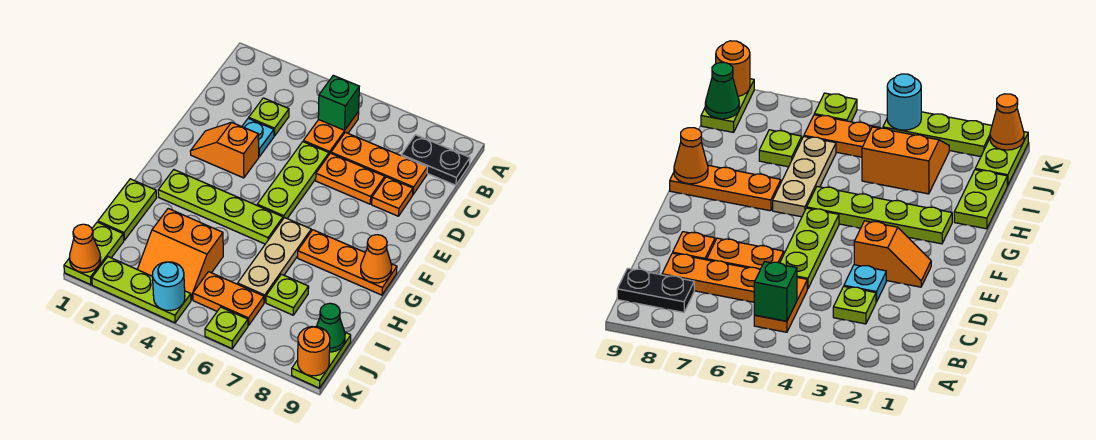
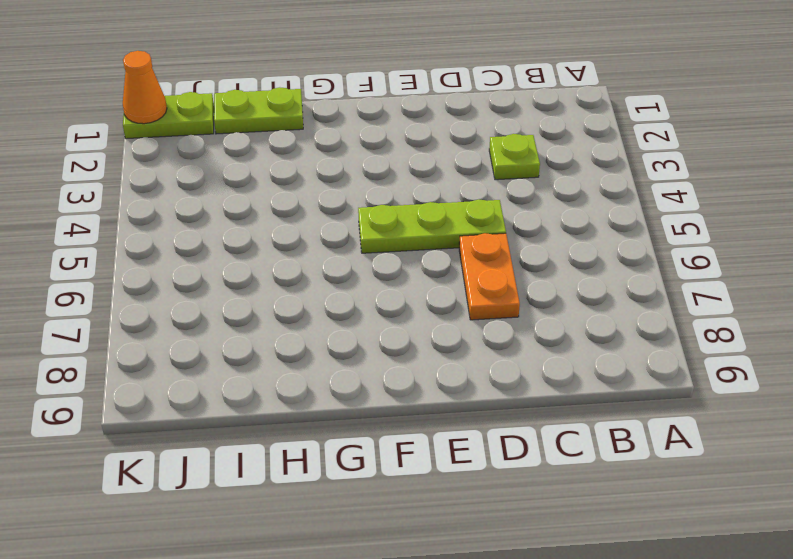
none -> orange plate B5:C5 level 1
none -> black plate B8:B9 level 1
none -> orange plate C6:C8 level 1

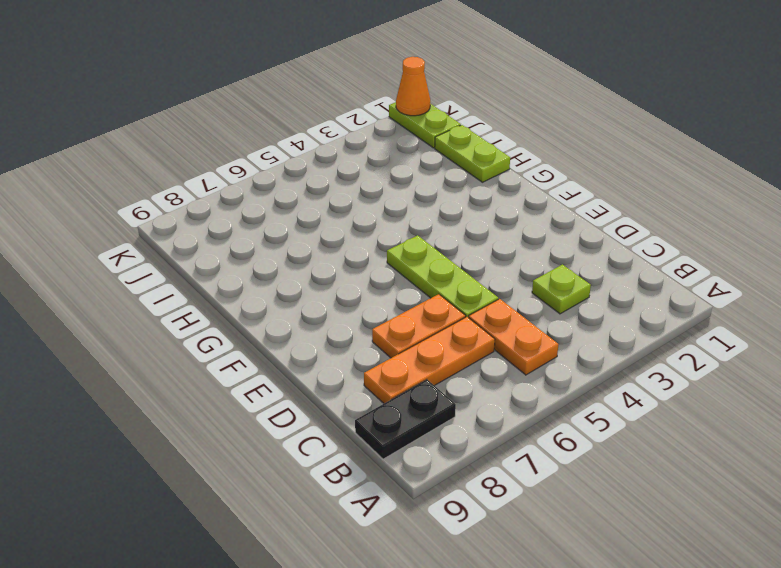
none -> cyan plate D3 level 1
none -> orange plate D8 level 1
none -> orange slope E2:E3 level 1 top 3

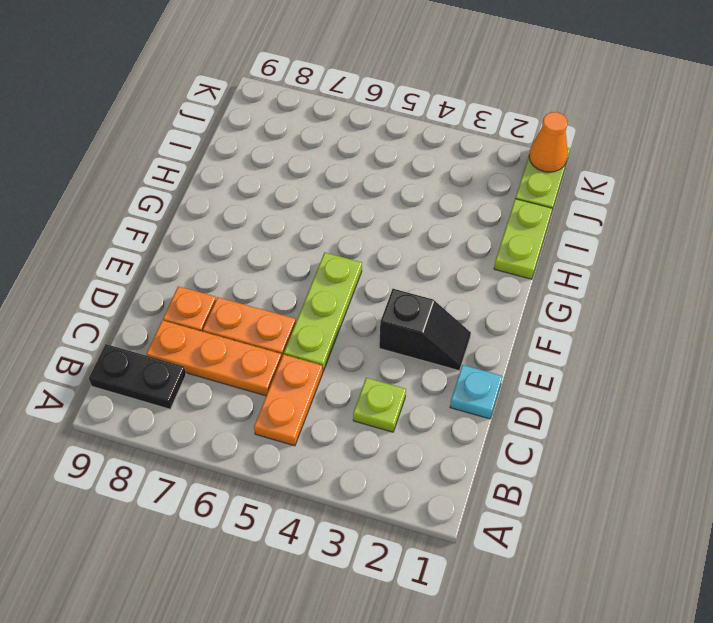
cyan plate D1 level 1 -> cyan plate D3 level 1
black slope E2:E3 level 1 top 3 -> orange slope E2:E3 level 1 top 3
none -> lime plate G2:G5 level 1
none -> tan plate G6:I6 level 1
none -> orange plate G7:G9 level 1

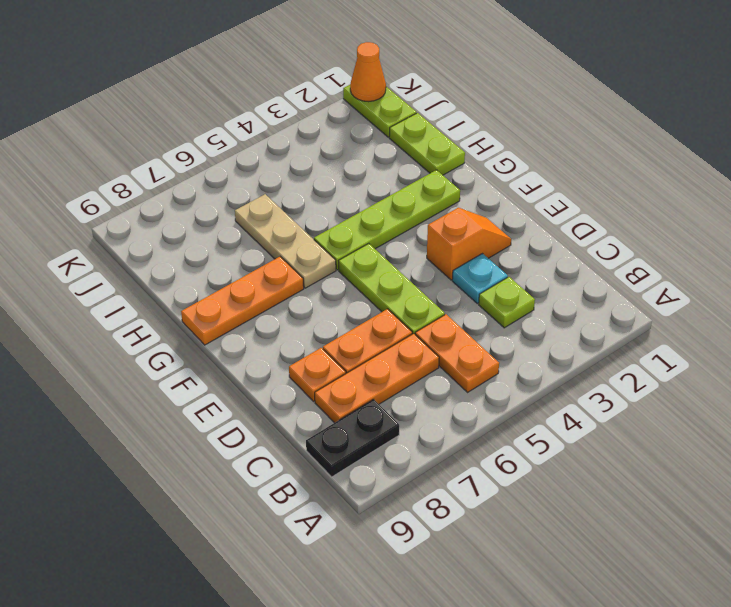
none -> orange slope I3:J4 level 1 top I
none -> lime plate I7 level 1
none -> orange plate J5:J6 level 1

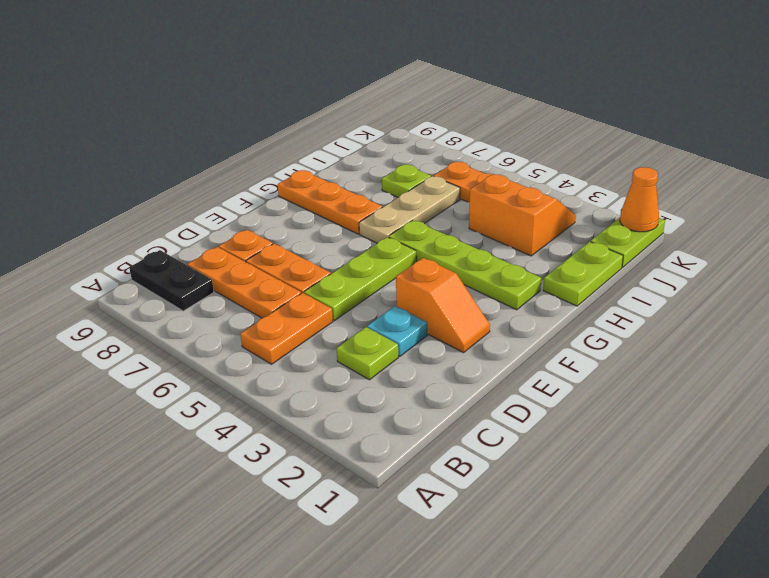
none -> lime plate J9:K9 level 1
none -> lime plate K2:K4 level 1
none -> lime plate K6 level 1

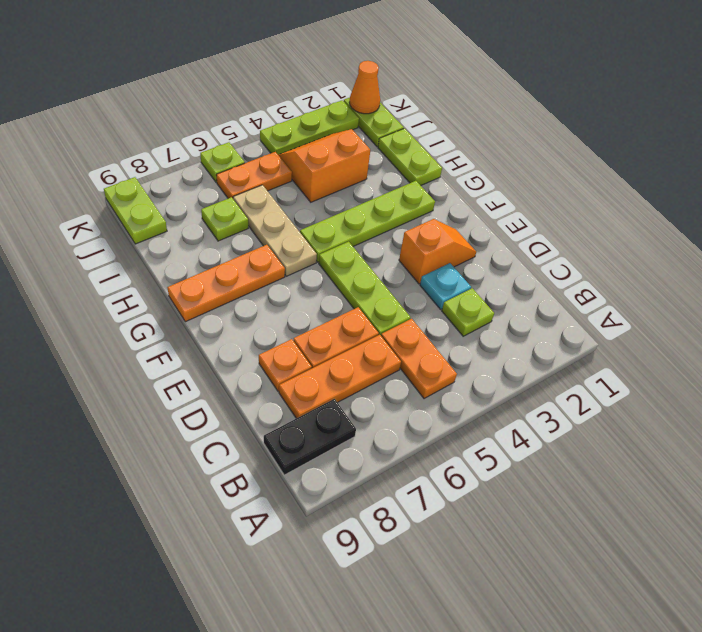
none -> green brick B5 level 2
none -> orange cone G9 level 2
none -> green cone J9 level 2

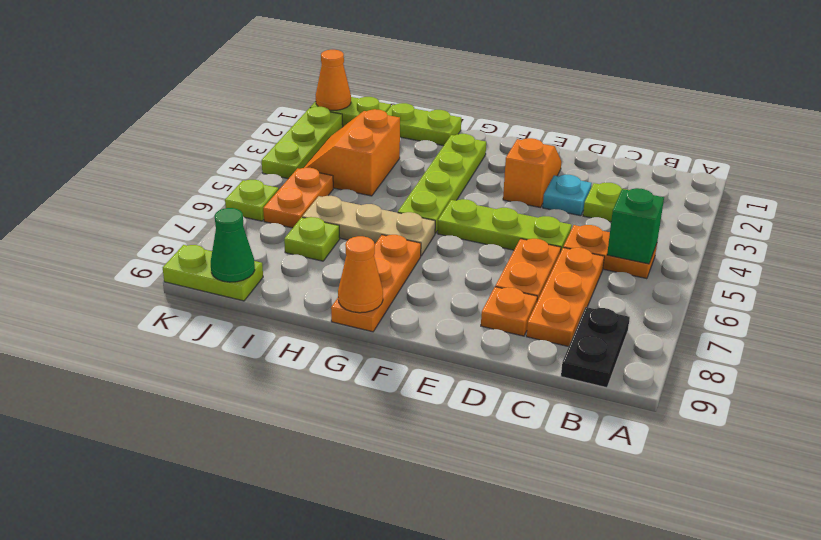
none -> cyan round brick K4 level 2
none -> orange round brick K9 level 2

